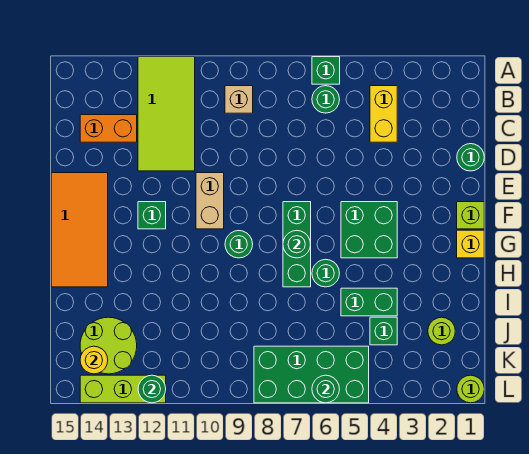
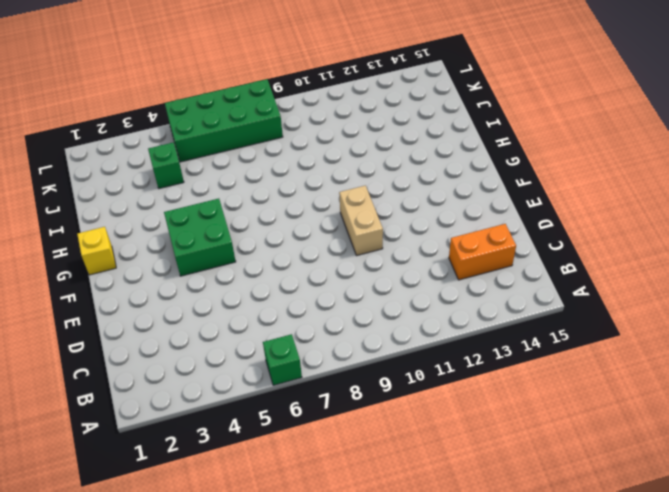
none -> lime tile A11:D12 level 1
none -> yellow brick B4:C4 level 1
none -> green round brick B6 level 1

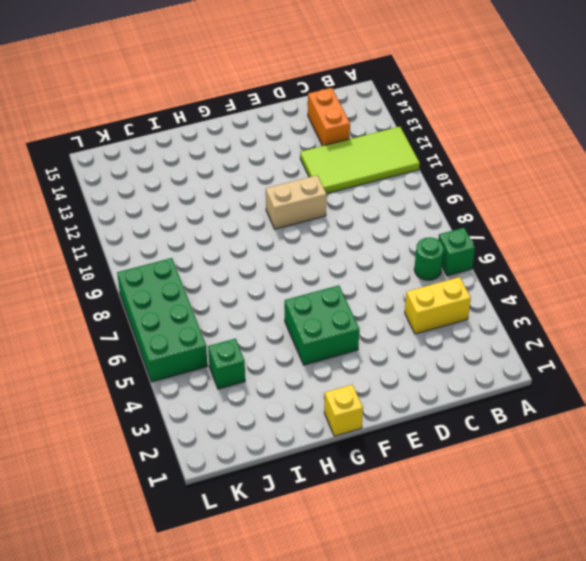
none -> tan brick B9 level 1
none -> green round brick D1 level 1
none -> orange tile E14:H15 level 1

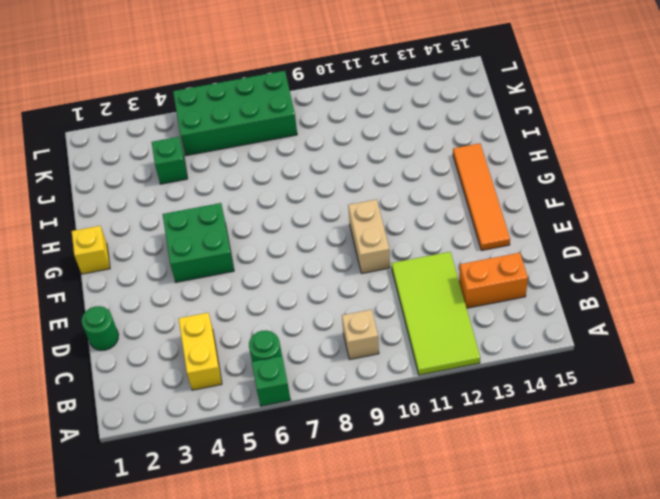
orange tile E14:H14 level 1 -> orange tile E14:H15 level 1
none -> lime brick F1 level 1
none -> green brick F7:H7 level 1
none -> green brick F12 level 1

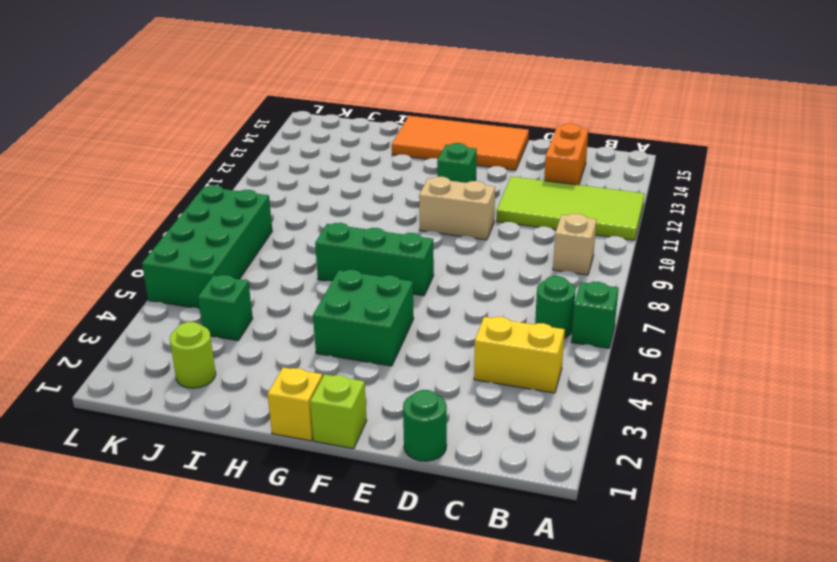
none -> green round brick G9 level 1
none -> green round brick H6 level 1
none -> green brick I4:I5 level 1

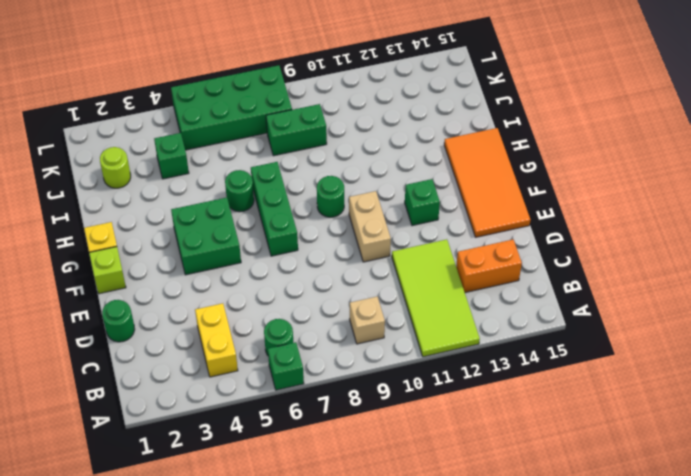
green brick J8:J9 level 1 -> green brick I4:I5 level 1
none -> lime round brick J13:K14 level 1
none -> lime round brick L1 level 1
none -> lime brick L12:L14 level 1

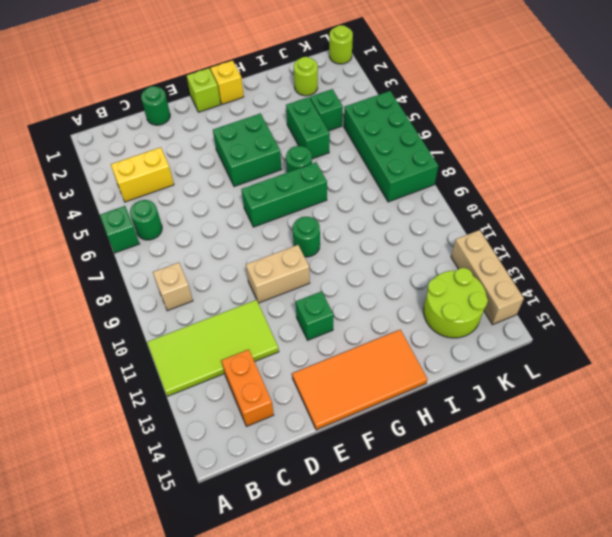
tan brick L12:L14 level 1 -> lime brick L12:L14 level 1
none -> green round brick G7 level 2
none -> yellow round brick K14 level 2
none -> green round brick L6 level 2

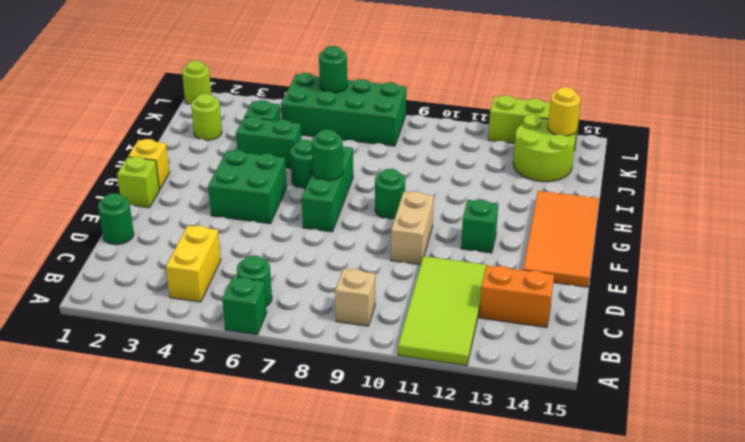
none -> green round brick L12 level 2

